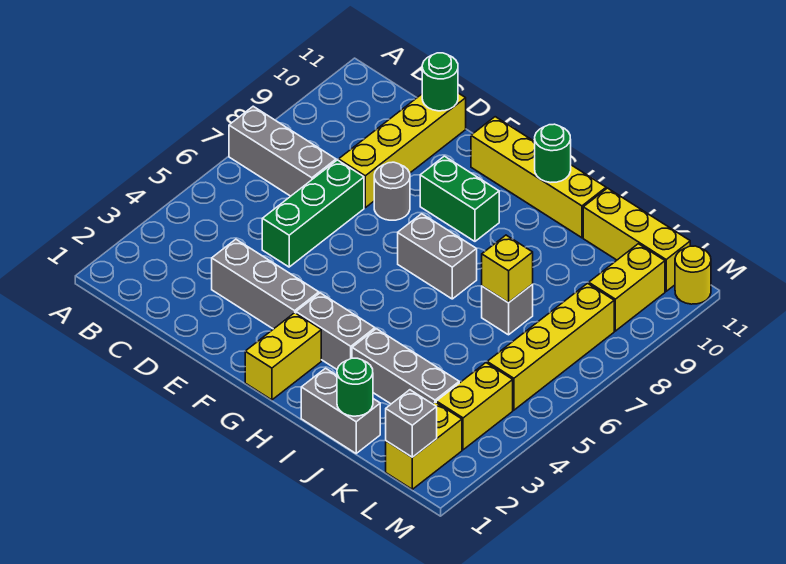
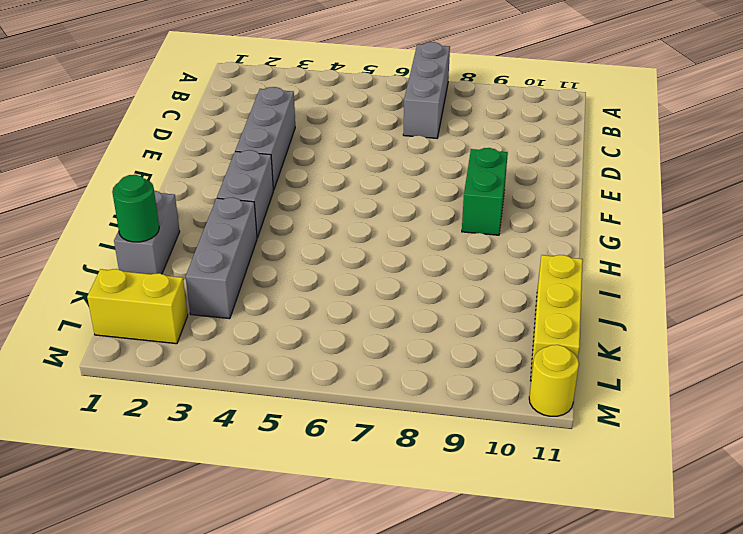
none -> green brick D5:D7 level 1
none -> yellow brick D8:D11 level 1
none -> grey round brick E8 level 1

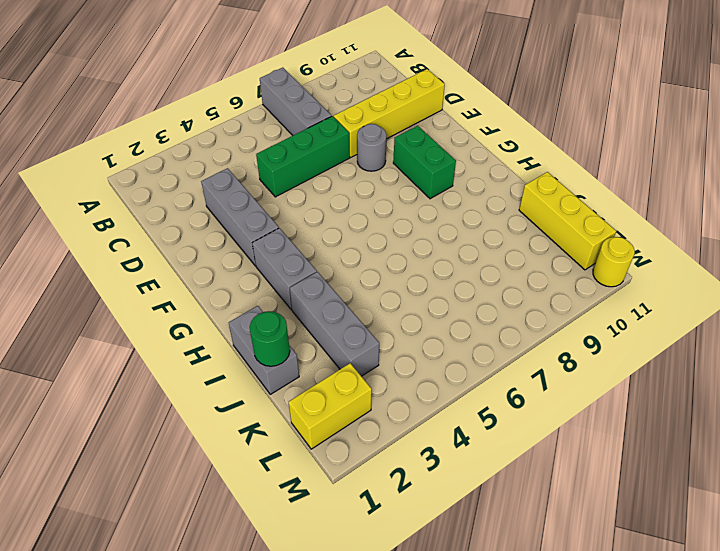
none -> yellow brick F11:I11 level 1
none -> yellow brick G1:G2 level 1
none -> grey brick G7:H7 level 1

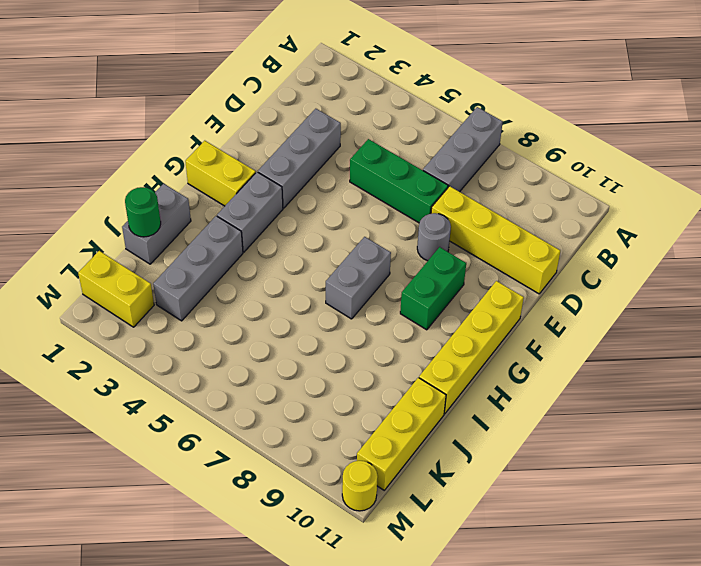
none -> grey brick J7 level 1
none -> yellow brick L3:L4 level 1
none -> yellow brick L5:L8 level 1

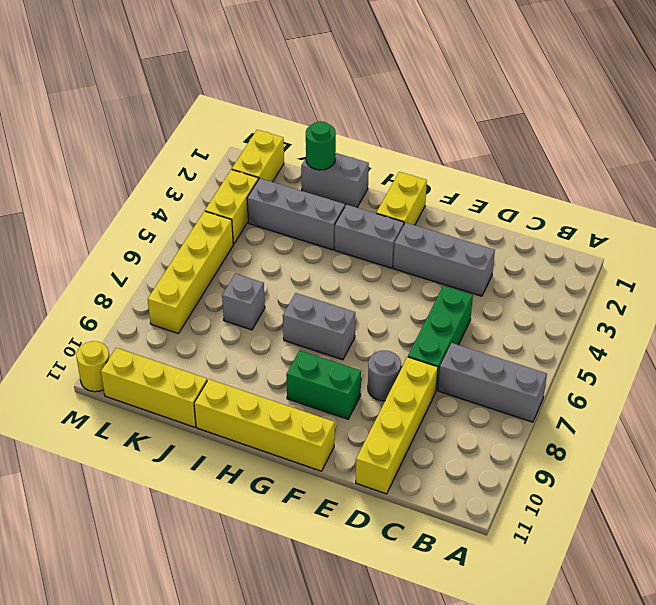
none -> yellow brick L9:L10 level 1
none -> green round brick D11 level 2
none -> green round brick H11 level 2

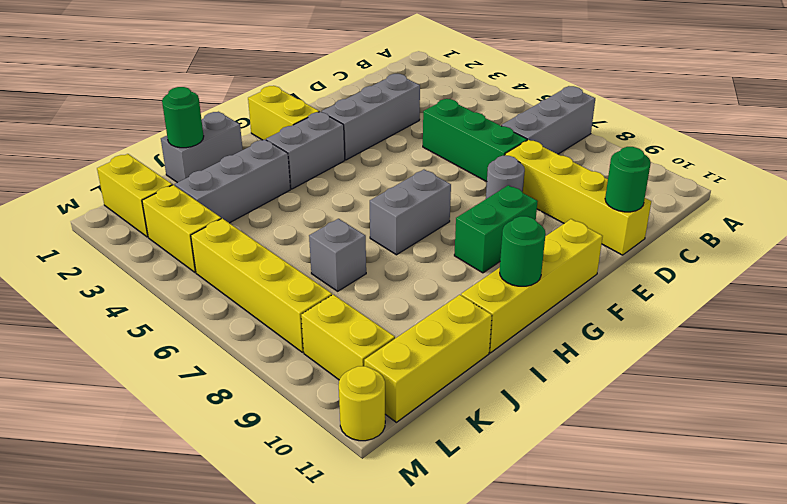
none -> yellow brick J7 level 2
none -> grey brick L1 level 2

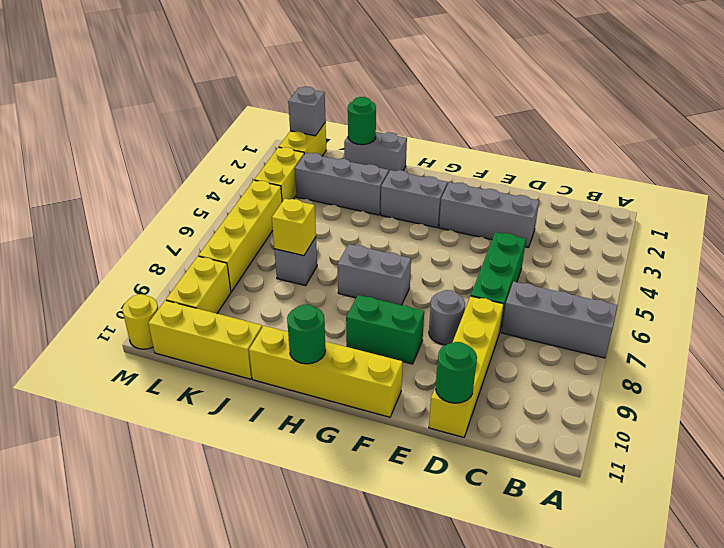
none -> yellow brick G1:G2 level 1

